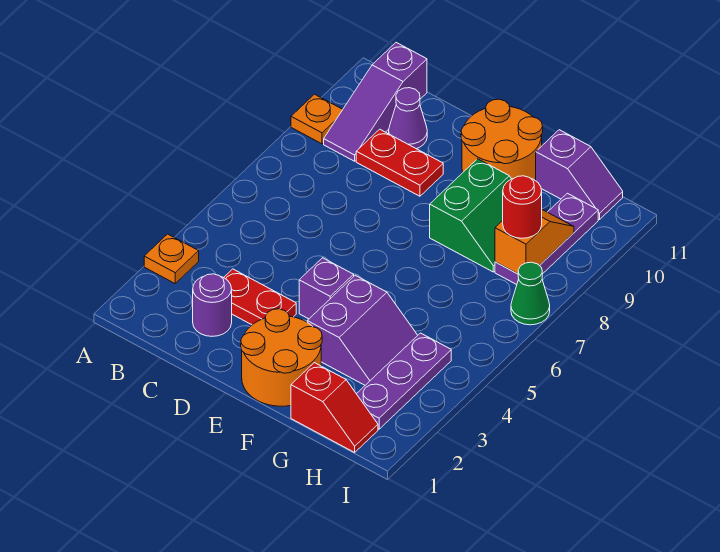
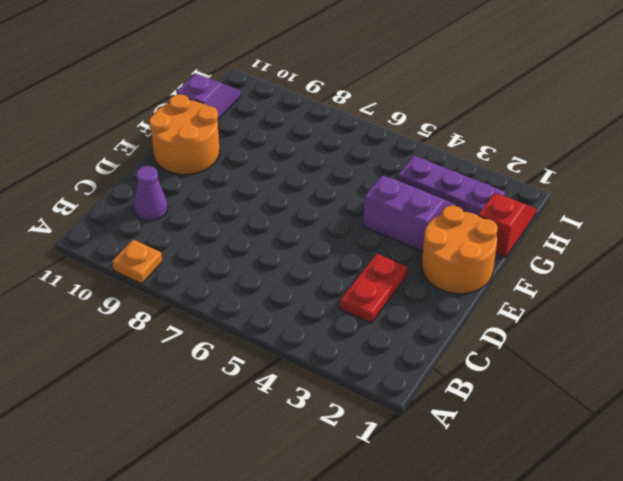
none -> orange plate A3 level 1
none -> purple slope B9:B11 level 1 top 11
none -> purple round brick C2 level 1

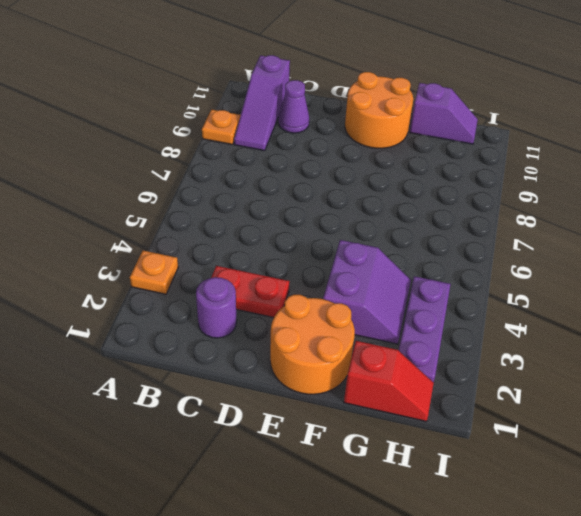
none -> red plate C9:D9 level 1
none -> purple brick E4 level 1
none -> green slope F8:G9 level 1 top F

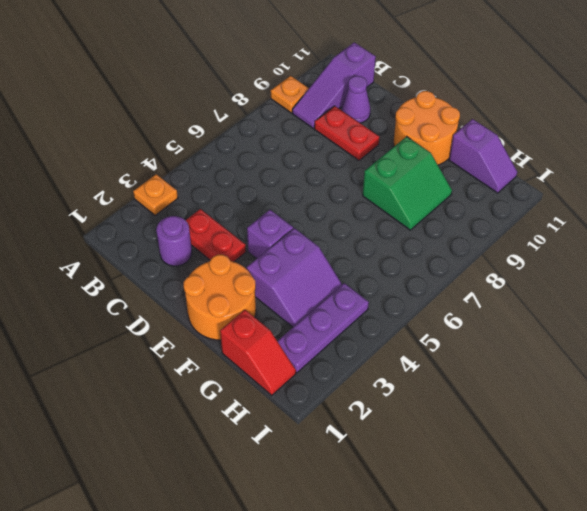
none -> purple plate H8:H10 level 1
none -> green cone I7 level 1
none -> orange slope H8:H9 level 2 top 8

